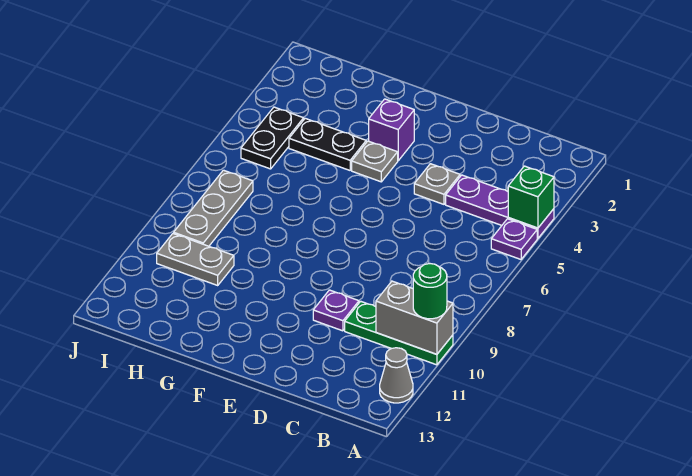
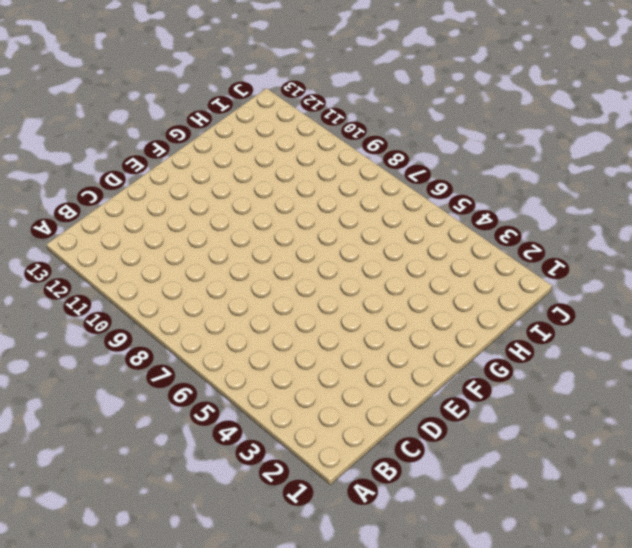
none -> purple plate A4:C4 level 1
none -> purple plate A5 level 1
none -> green plate A10:C10 level 1

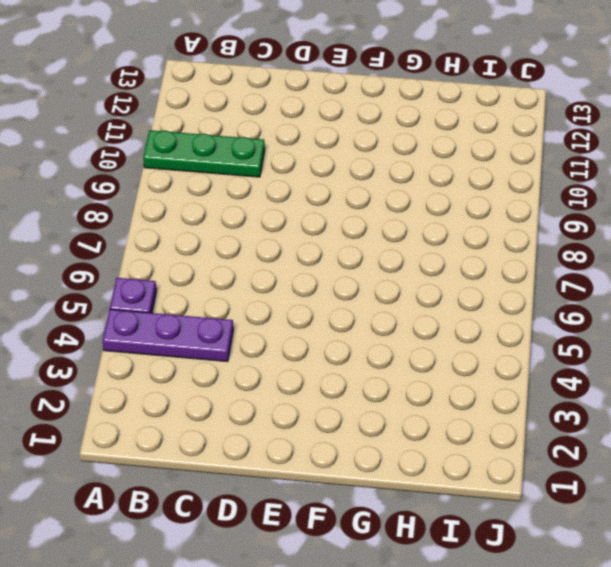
none -> grey cone A12 level 1
none -> grey plate D4 level 1
none -> purple plate D10 level 1

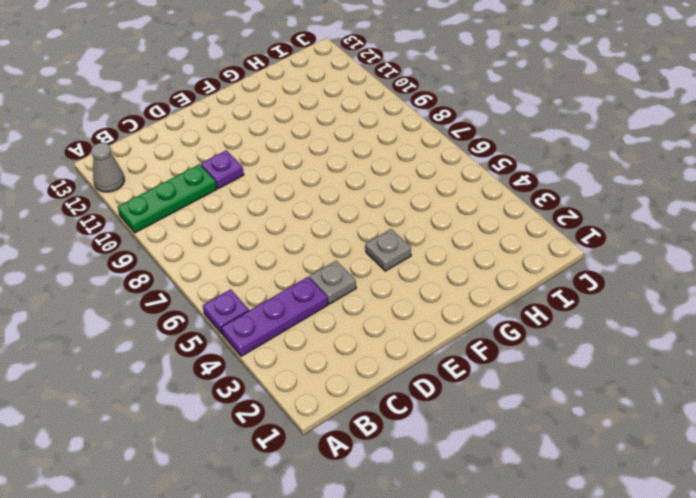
none -> purple brick F3 level 1
none -> black plate G4:H4 level 1
none -> grey plate H10:I10 level 1

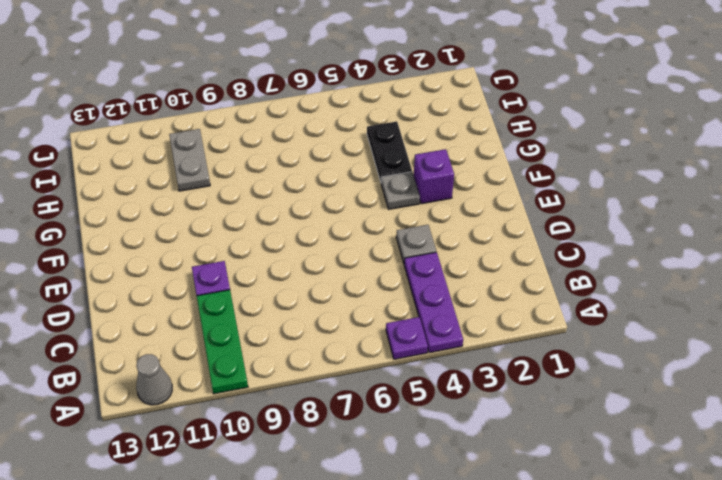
none -> black plate I4:I5 level 1
none -> grey plate I7:I9 level 1
none -> green brick A4 level 2

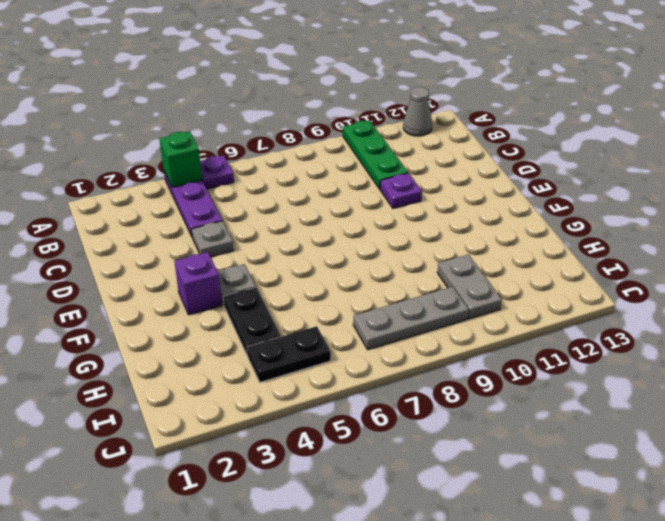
none -> grey brick A10:B10 level 2
none -> green round brick A10 level 3

